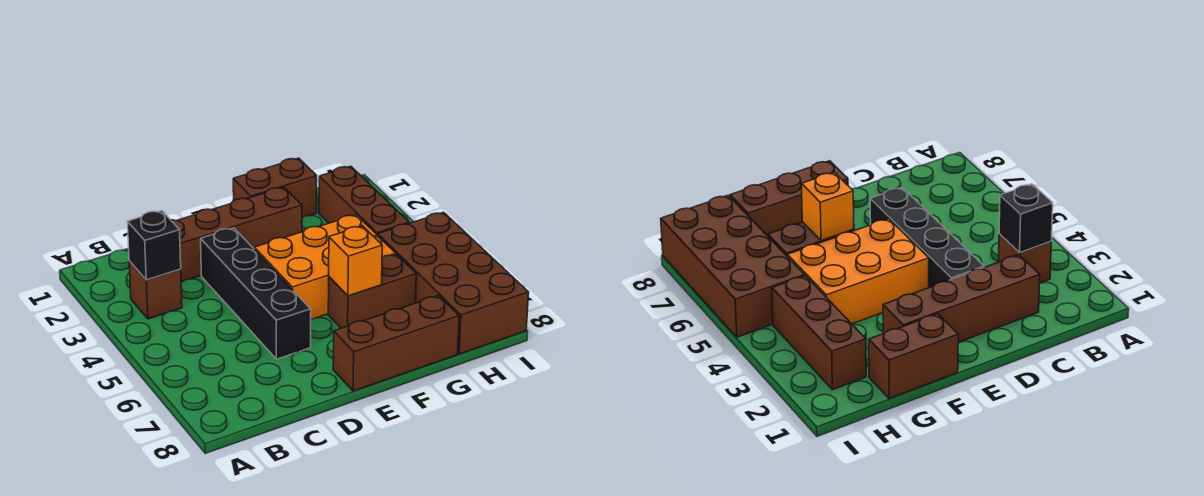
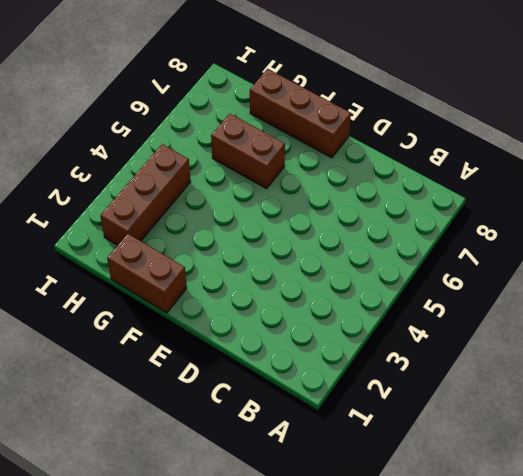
none -> brown brick B3 level 1
none -> brown brick C2:F2 level 1

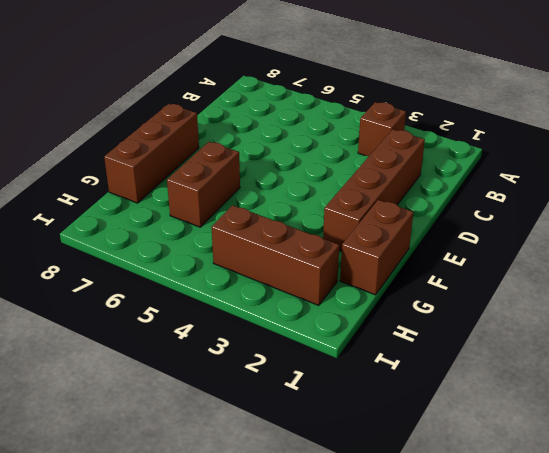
none -> black brick D3:D6 level 1
none -> orange brick E4:G5 level 1

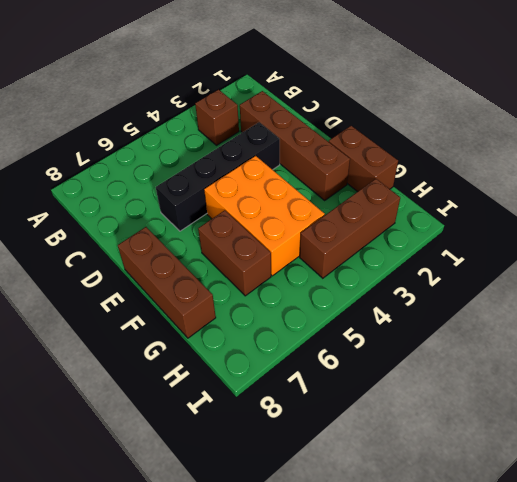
none -> brown brick H5:I8 level 1
none -> black brick B3 level 2

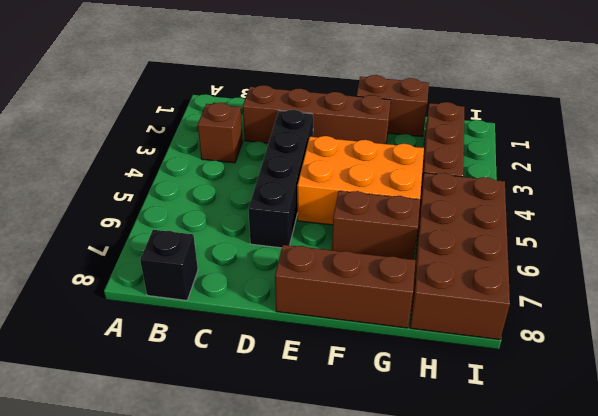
black brick B8 level 1 -> black brick B3 level 2
none -> orange brick F6 level 2

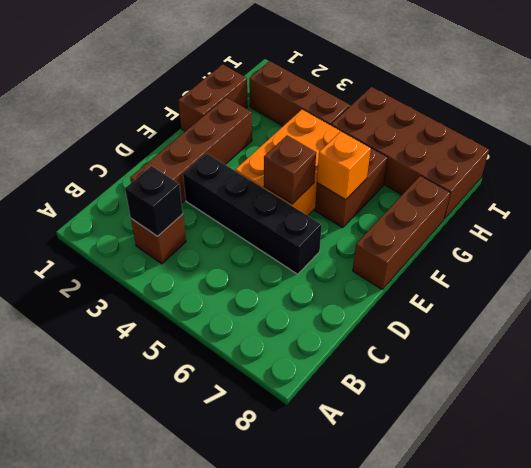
brown brick E5 level 2 -> none

